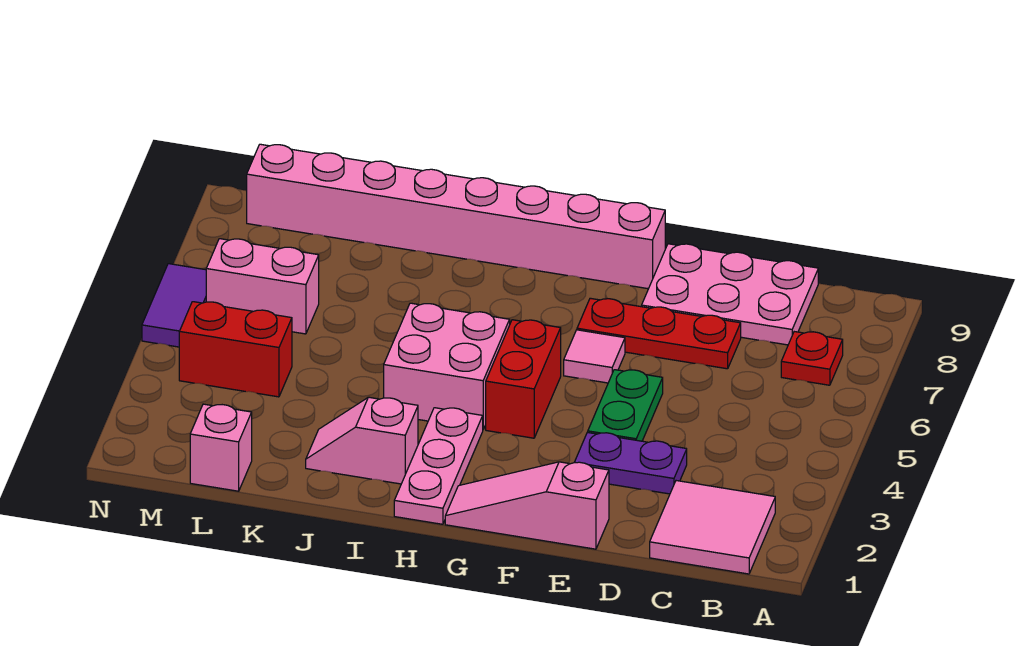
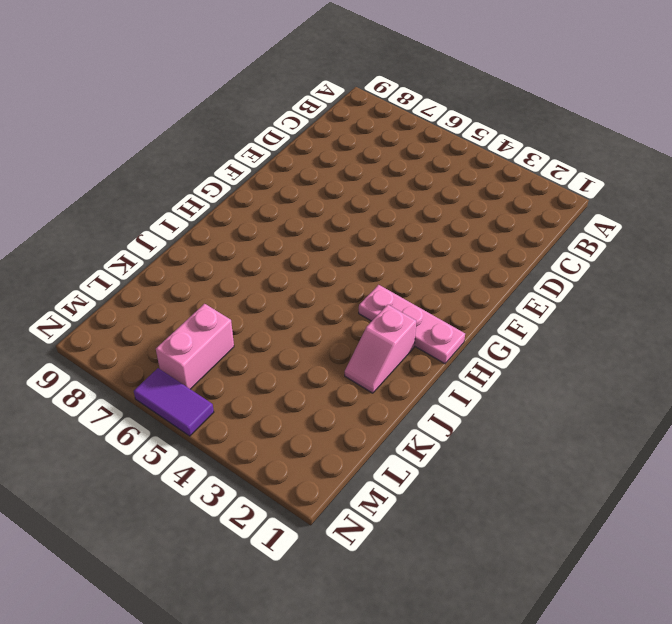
none -> pink tile B1:C2 level 1
none -> red plate B7 level 1
none -> pink plate C8:E9 level 1

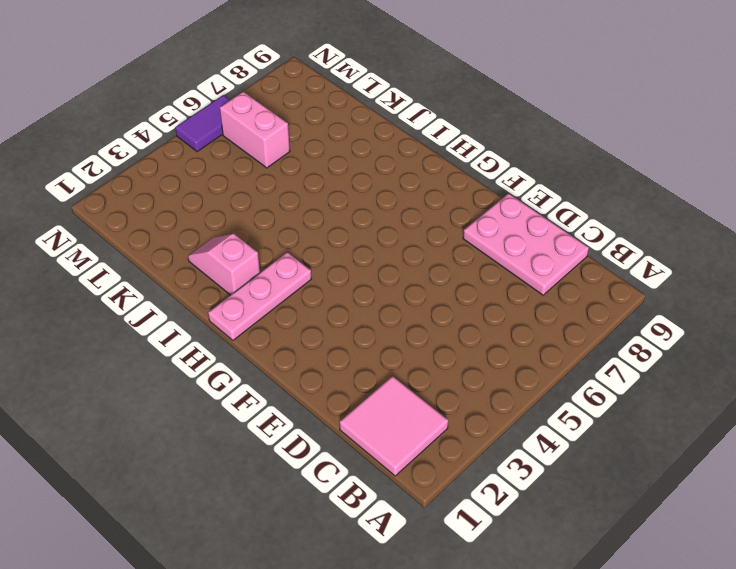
none -> red plate B7 level 1
none -> purple plate D3:E3 level 1
none -> red plate D7:F7 level 1

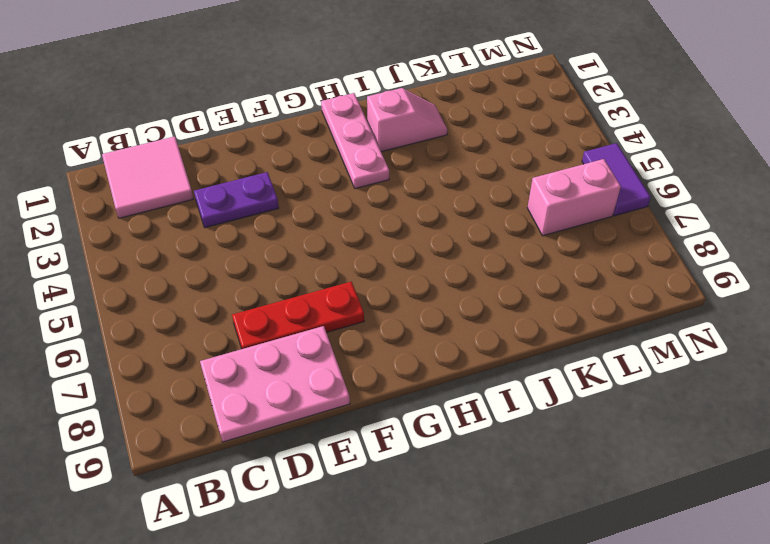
none -> red plate B7 level 1
none -> pink slope E1:G1 level 1 top E
none -> green plate E4:E5 level 1

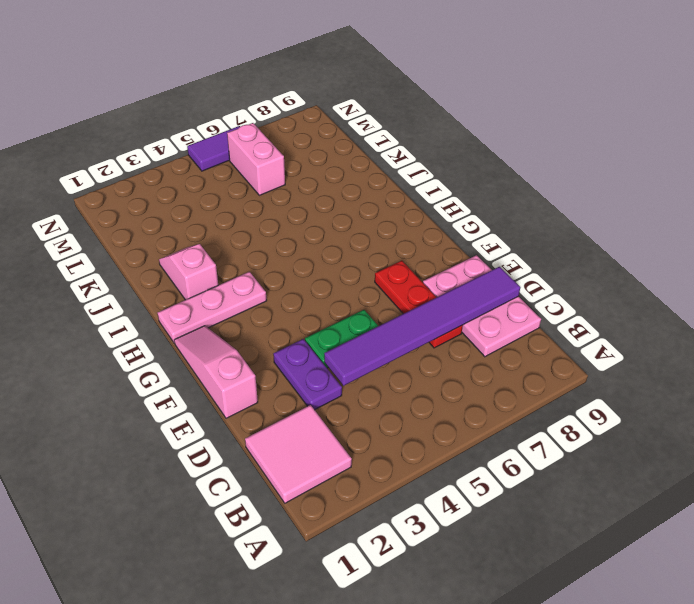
purple tile D4:D9 level 2 -> none
none -> red plate B7 level 1
none -> pink tile F6 level 1
none -> pink brick F9:M9 level 1

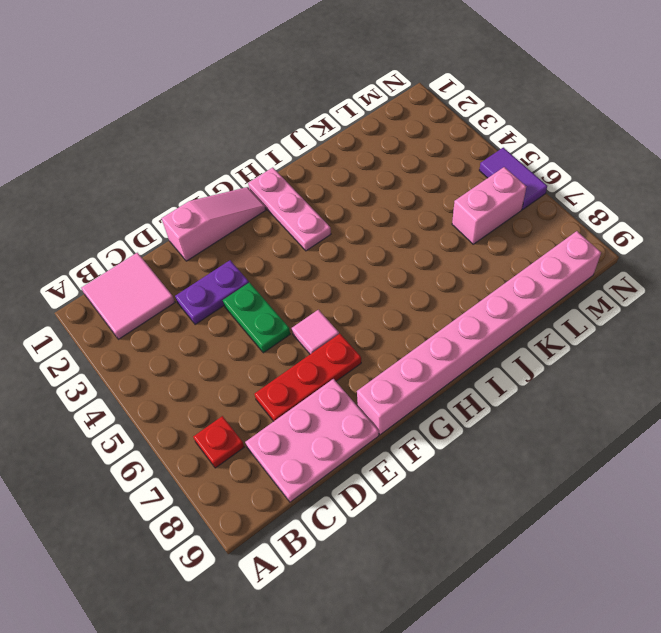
none -> red brick G4:G5 level 1
none -> pink brick H4:I5 level 1
none -> pink slope I2:J2 level 1 top I

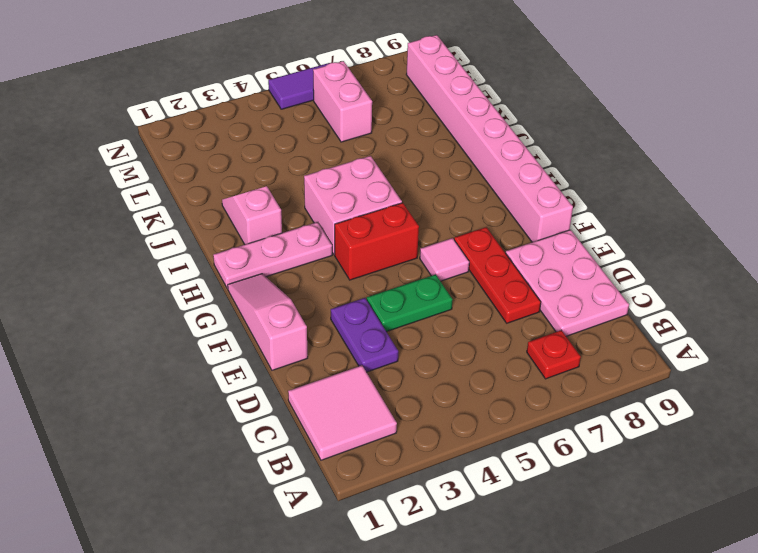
none -> pink brick L1 level 1
none -> red brick L4:M4 level 1

